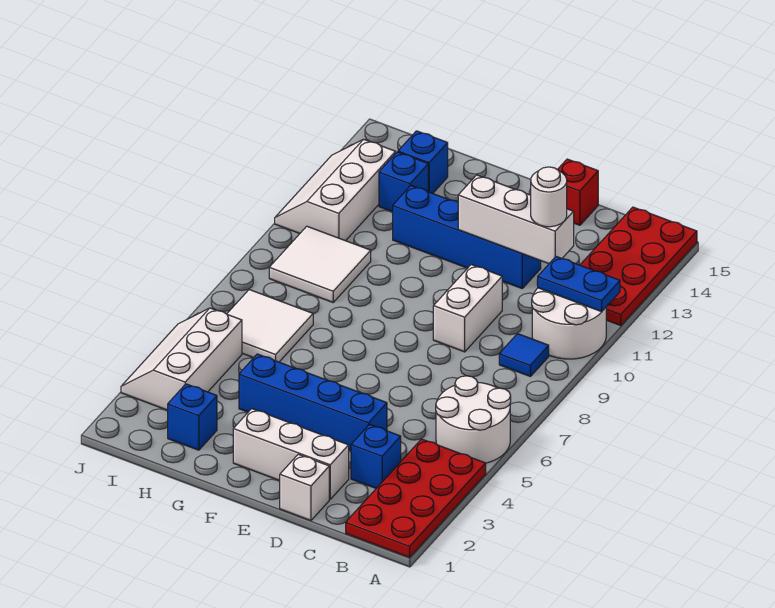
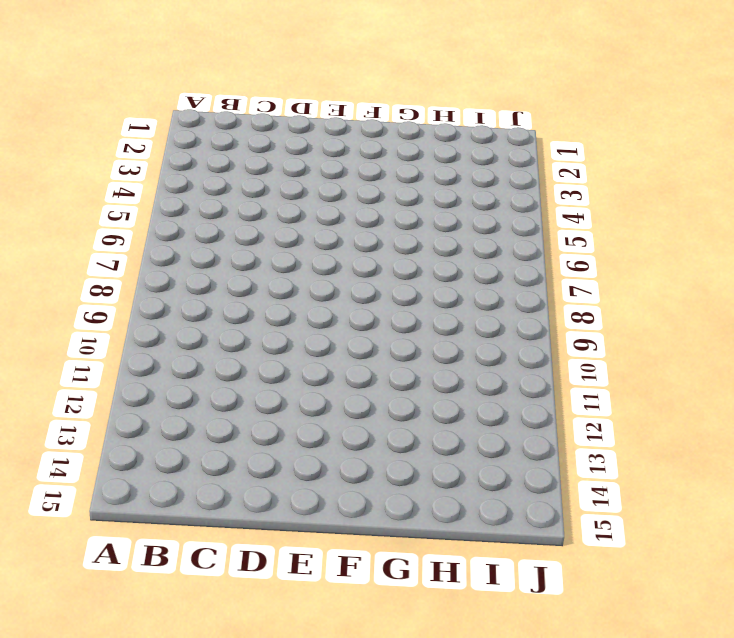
none -> red plate A1:B4 level 1
none -> white round brick A5:B6 level 1
none -> white round brick A10:B11 level 1

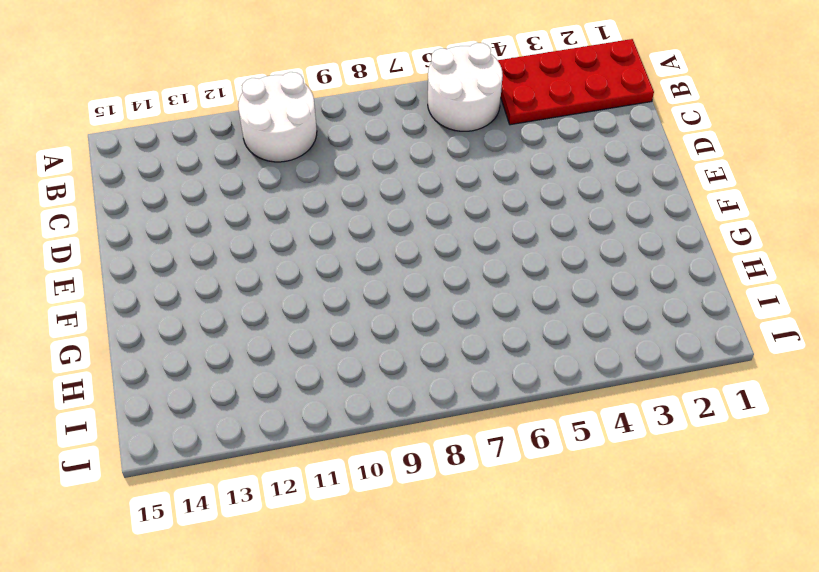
none -> red plate A12:B15 level 1
none -> blue tile B9 level 1
none -> blue brick C3 level 1

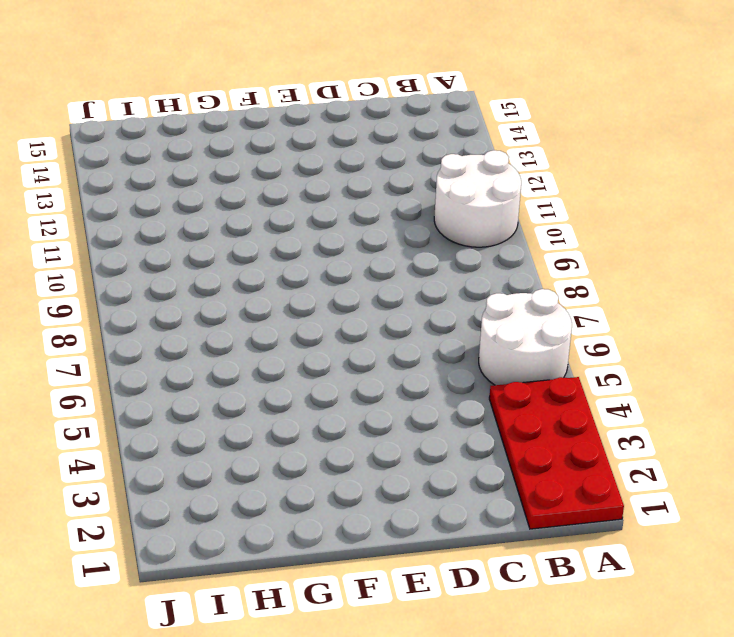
none -> red plate A12:B15 level 1
none -> blue tile B9 level 1
none -> blue brick C3 level 1

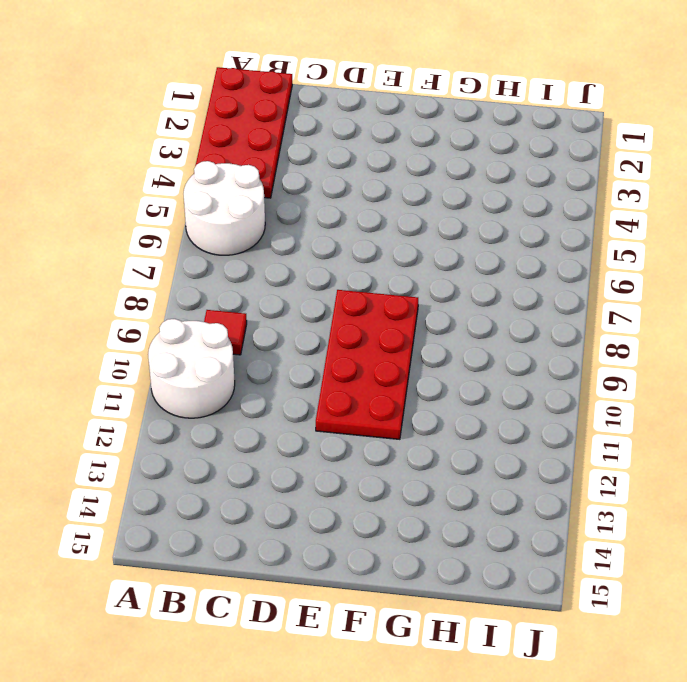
red tile B9 level 1 -> blue tile B9 level 1
red plate E8:F11 level 1 -> red plate A12:B15 level 1
none -> blue brick C3 level 1
none -> white brick D1 level 1
none -> white brick D2:F2 level 1

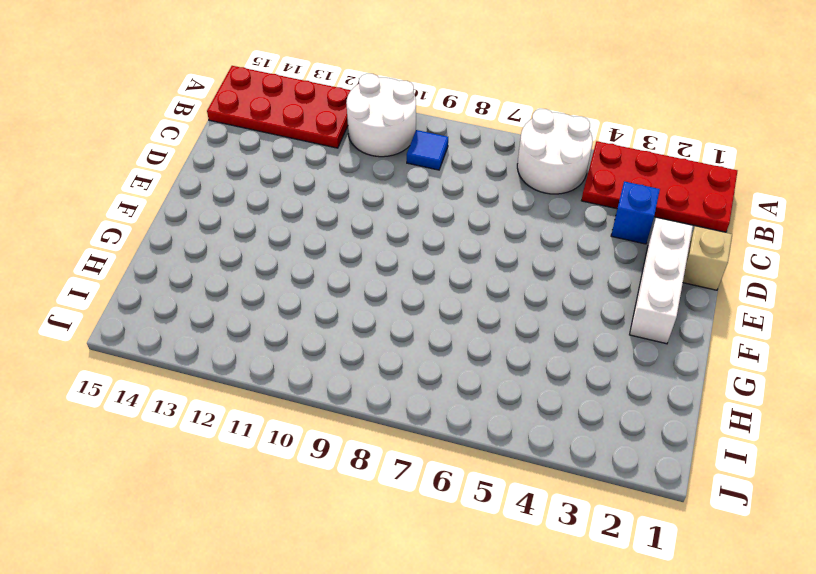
tan brick D1 level 1 -> white brick D1 level 1
none -> blue brick D4:G4 level 1
none -> white brick D9:D10 level 1
none -> blue brick D12:G12 level 1

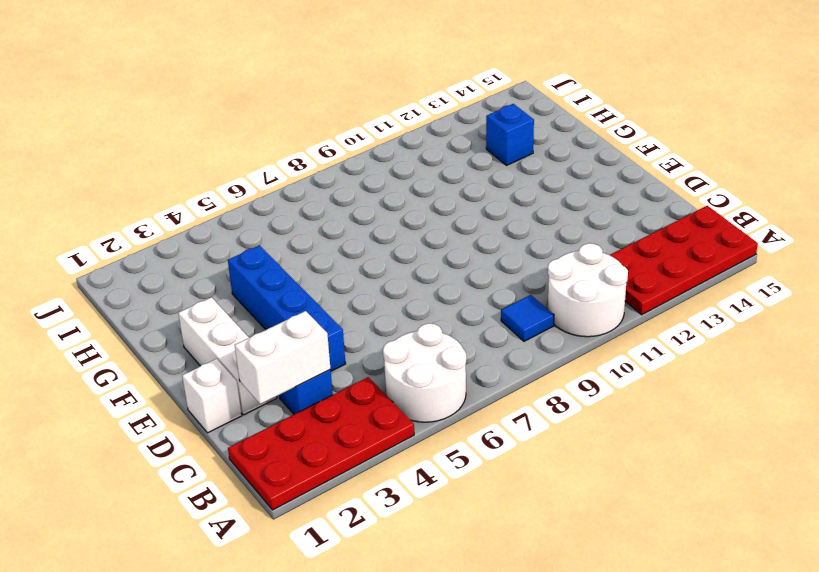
white brick C2:C3 level 2 -> white brick D9:D10 level 1
none -> blue brick D12:G12 level 1
none -> red brick D15 level 1
none -> blue brick H2 level 1

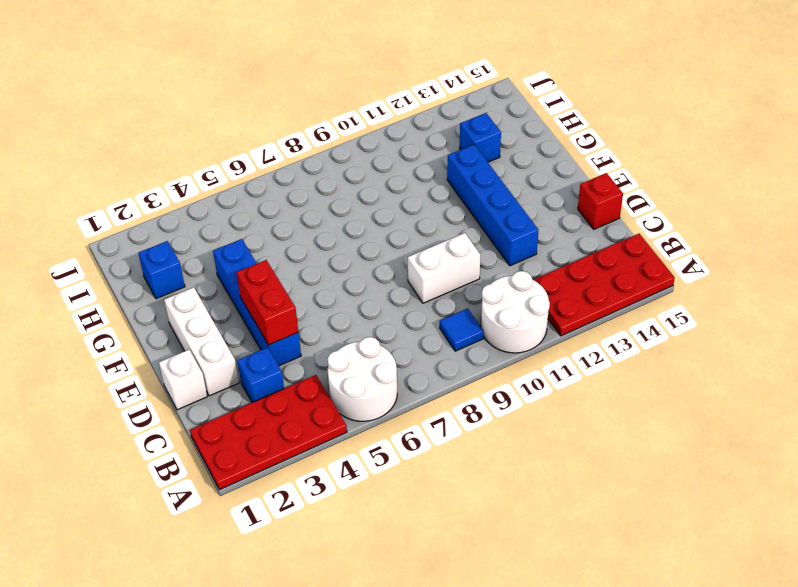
red brick D4:E4 level 2 -> none
none -> white tile H6:I7 level 1
none -> white tile H9:I10 level 1
none -> blue brick H14 level 1

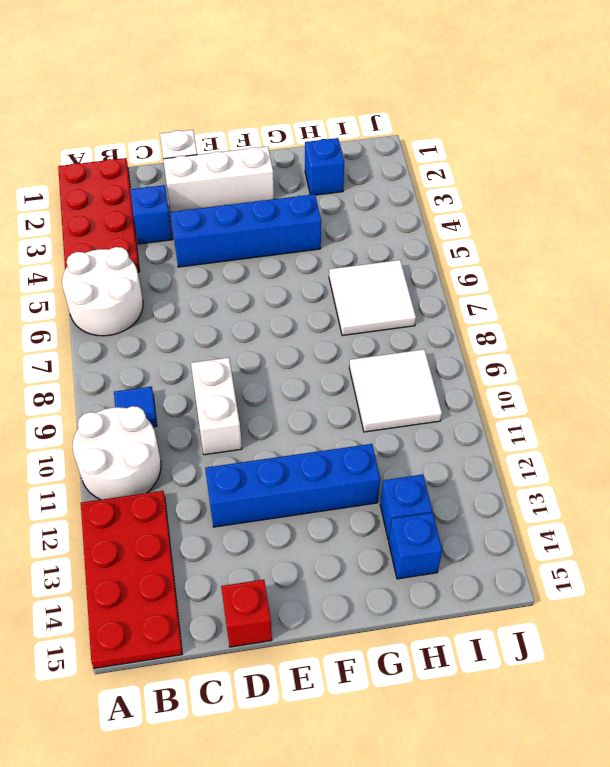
none -> white slope I3:J5 level 1 top I
none -> white slope I11:J13 level 1 top I
none -> blue plate A11:B11 level 2

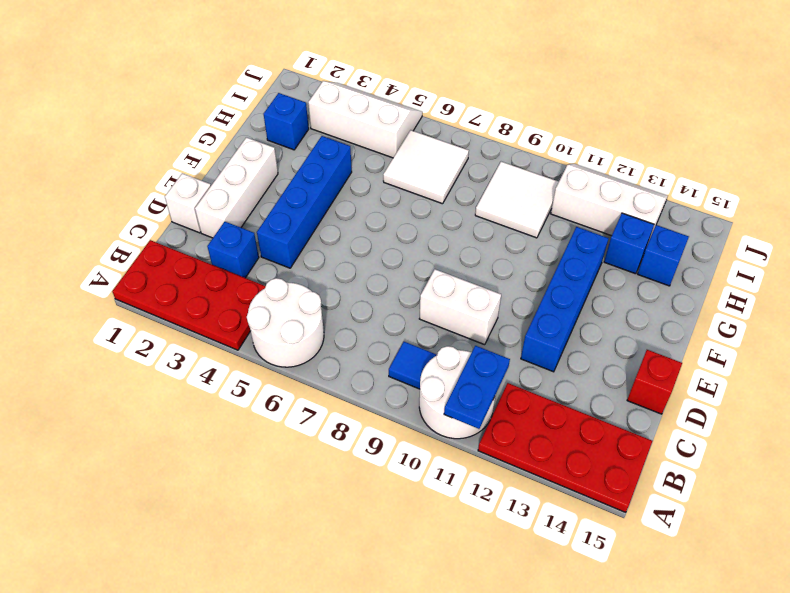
none -> white brick C12:E12 level 2
none -> white round brick C12 level 3

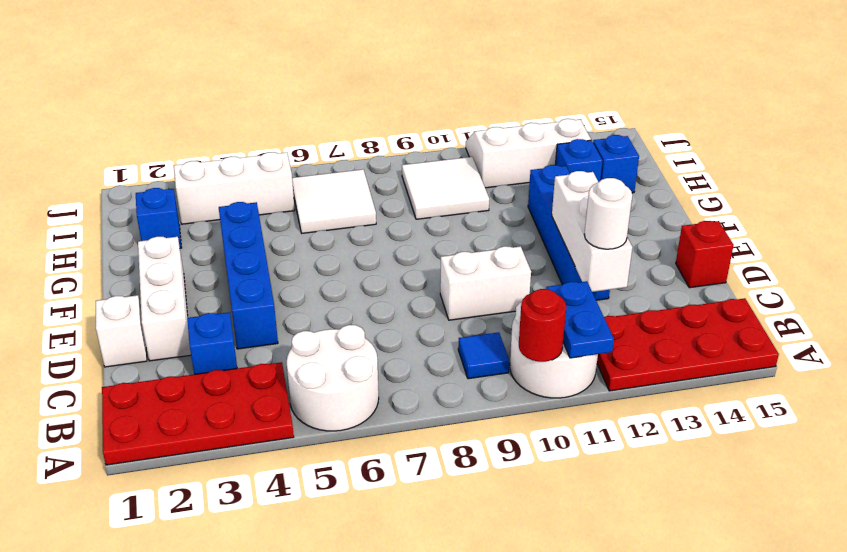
red round brick A10 level 2 -> none

